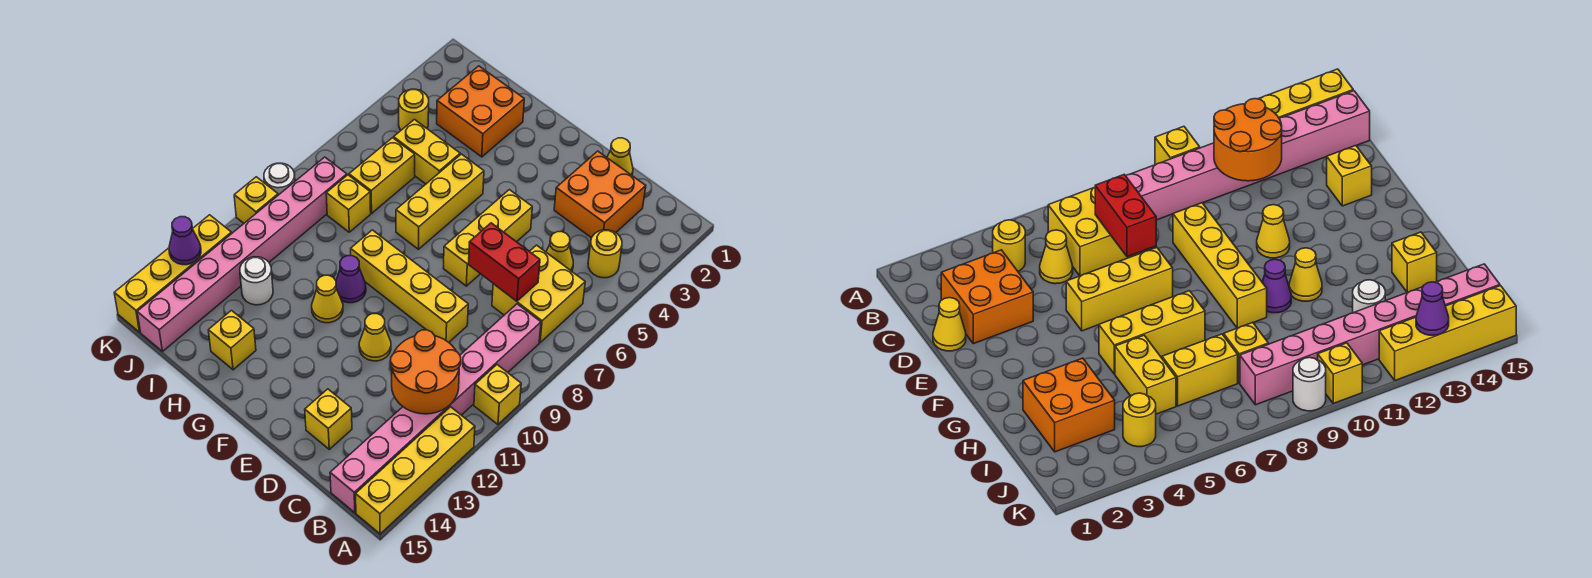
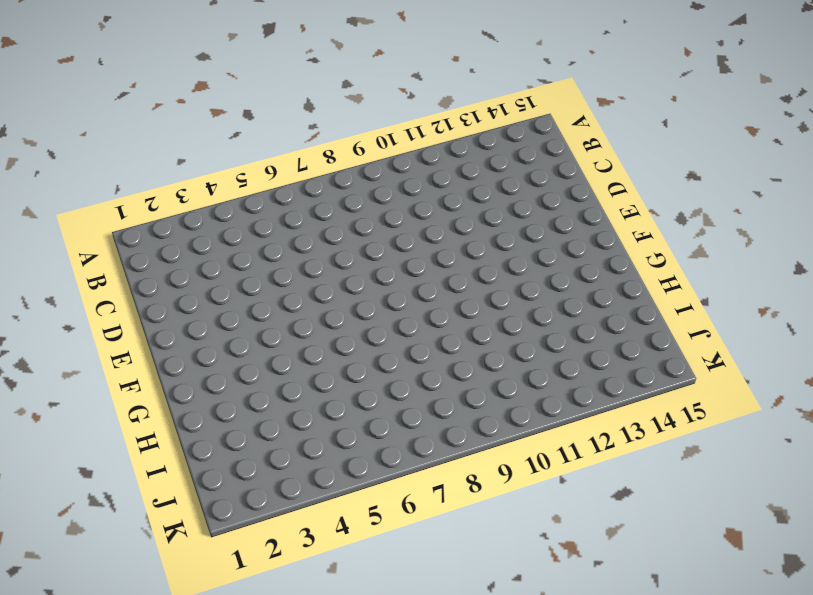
none -> yellow brick A10 level 1
none -> yellow brick A12:A15 level 1
none -> yellow round brick B4 level 1

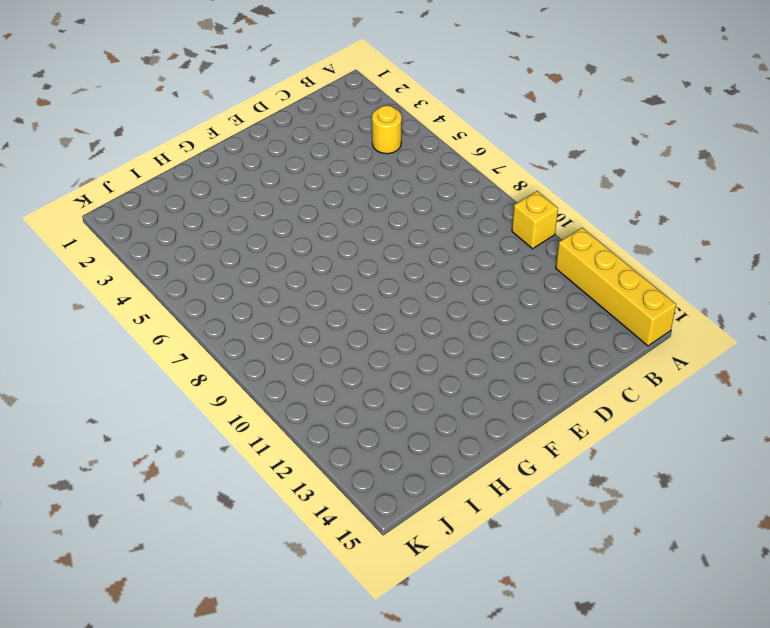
none -> yellow brick B6:C7 level 1
none -> pink brick B8:B15 level 1
none -> orange brick C2:D3 level 1

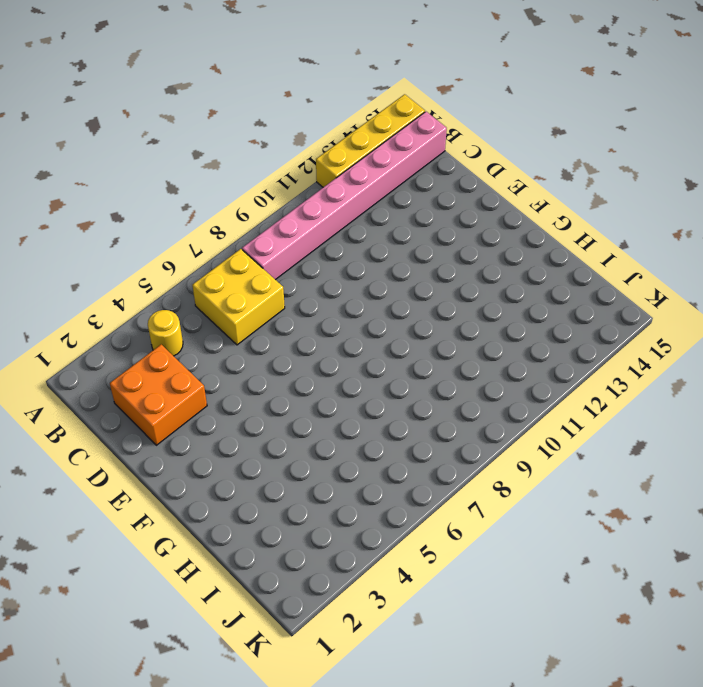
none -> yellow brick A10 level 1
none -> yellow cone C5 level 1
none -> yellow cone D1 level 1

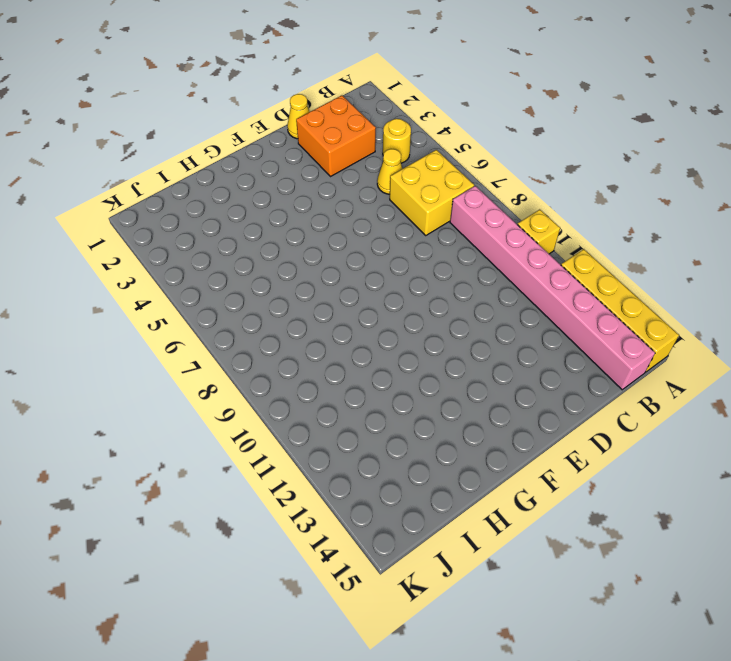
none -> yellow brick D9:G9 level 1
none -> yellow brick D14 level 1
none -> yellow brick E5:E7 level 1

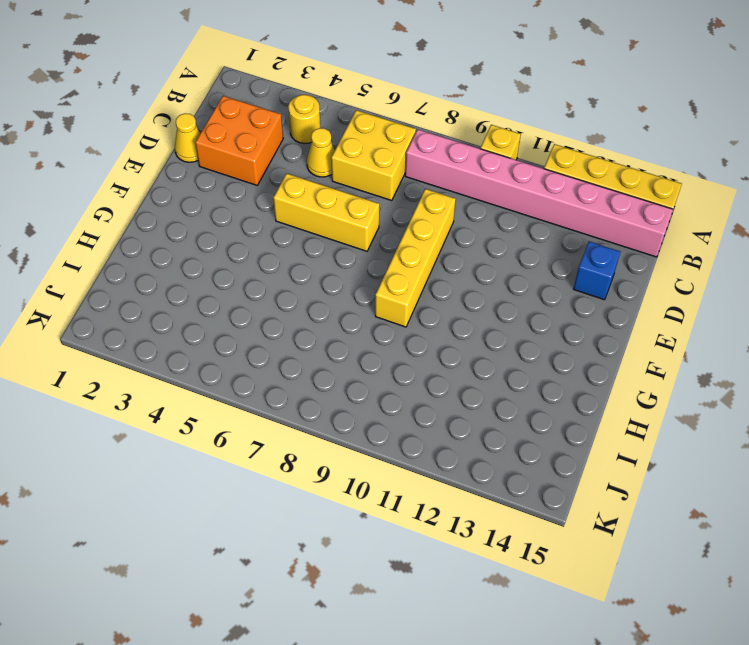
blue brick D14 level 1 -> yellow brick D14 level 1
none -> yellow cone E11 level 1
none -> yellow brick G5:G7 level 1
none -> purple cone G10 level 1

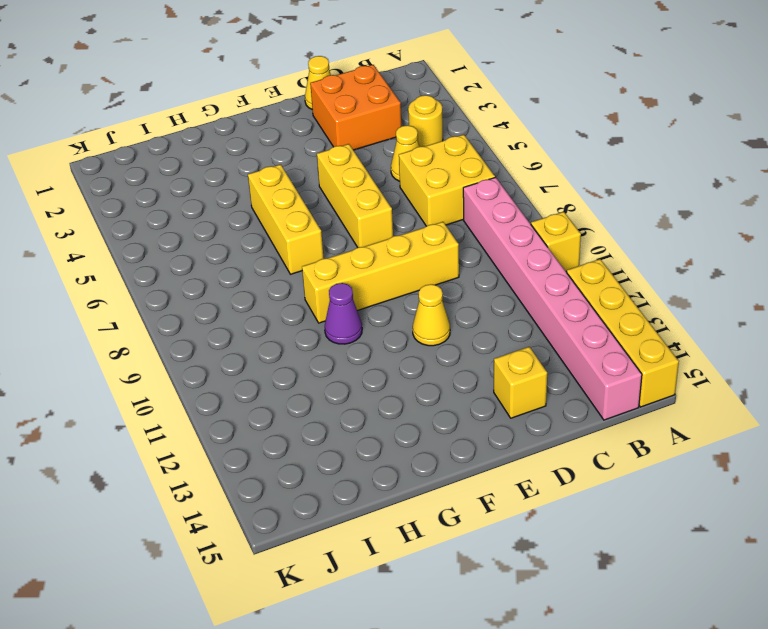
none -> yellow cone G11 level 1
none -> orange brick H2:I3 level 1
none -> yellow brick H5:I5 level 1

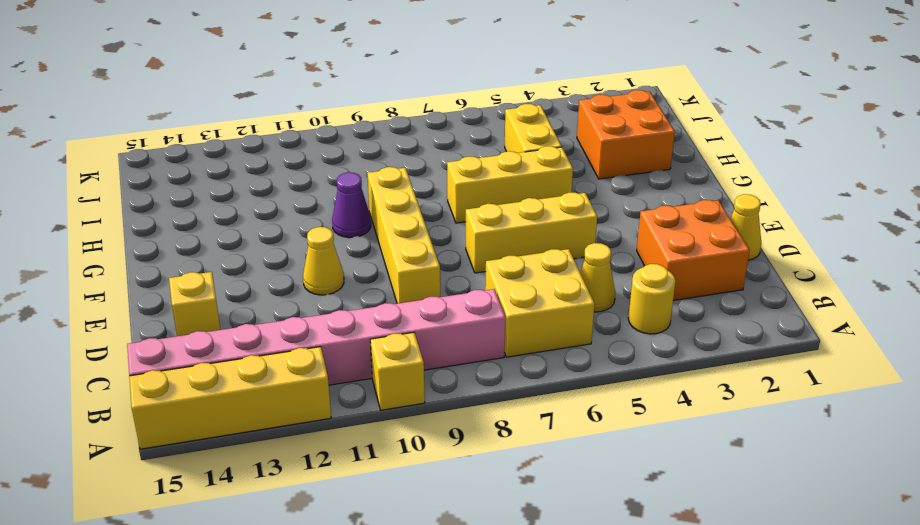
none -> yellow cone G11 level 1
none -> yellow brick H14 level 1
none -> yellow brick I6:I7 level 1

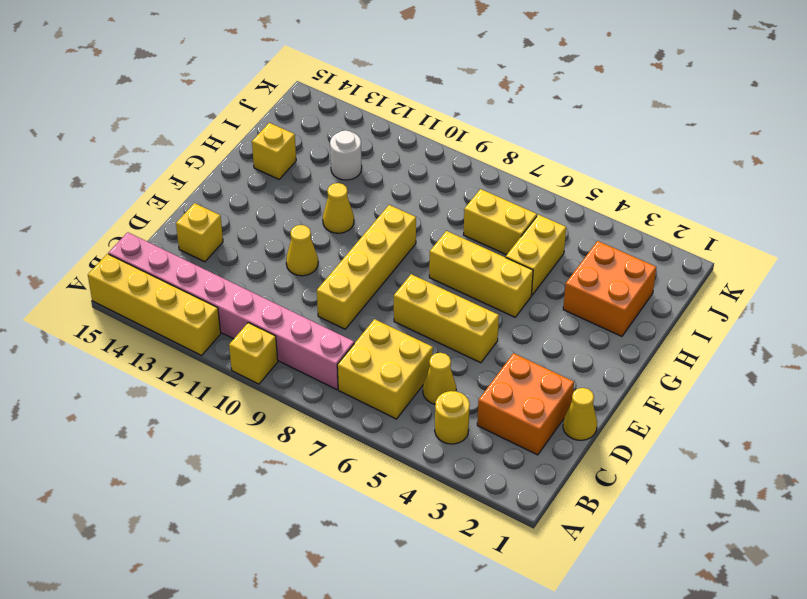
none -> purple cone G10 level 1
none -> yellow brick I8 level 1
none -> yellow round brick J4 level 1

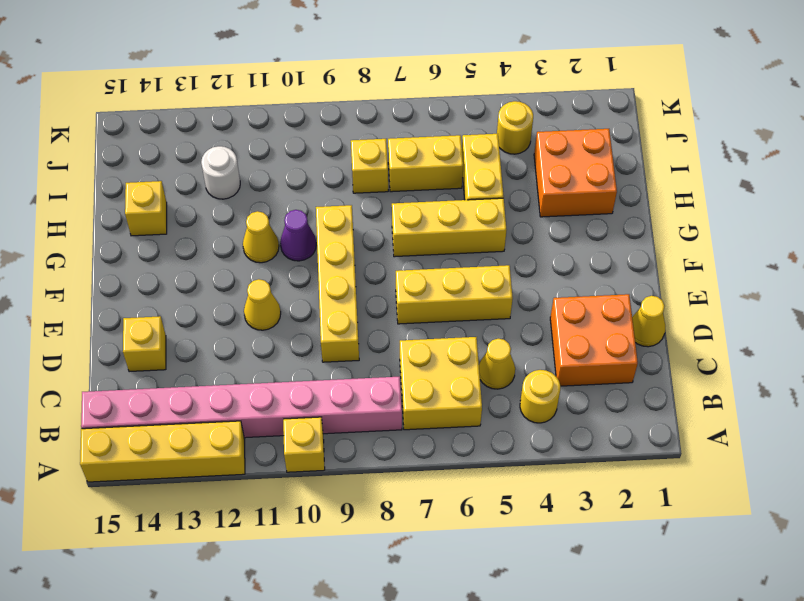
none -> pink brick J8:J15 level 1
none -> white round brick K9 level 1
none -> yellow brick K10 level 1

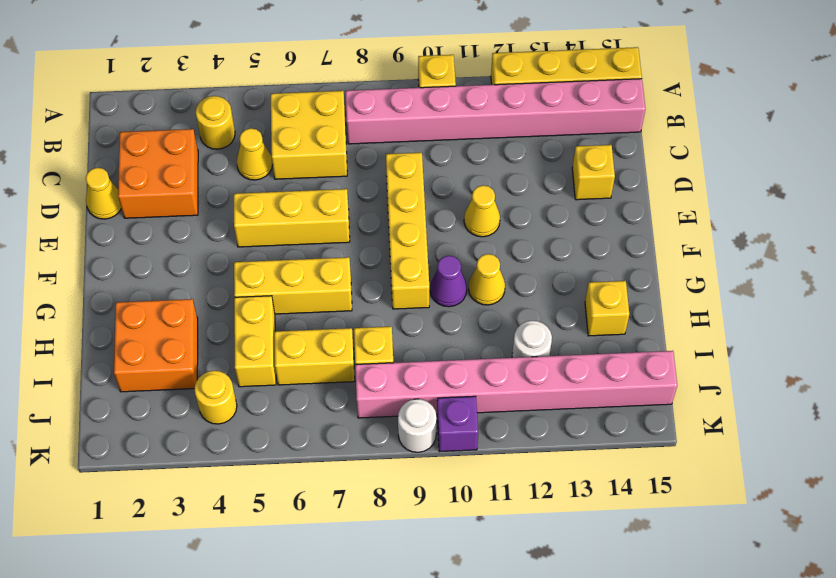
purple brick K10 level 1 -> yellow brick K10 level 1
none -> yellow brick K12:K15 level 1
none -> orange round brick B11:C12 level 2
none -> red brick C7:D7 level 2

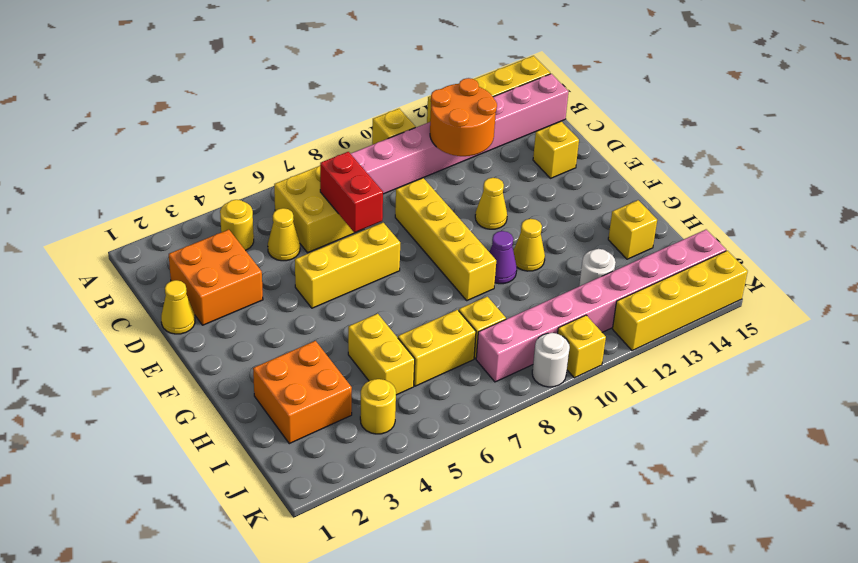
none -> yellow brick G5:G7 level 1
none -> purple cone K13 level 2

